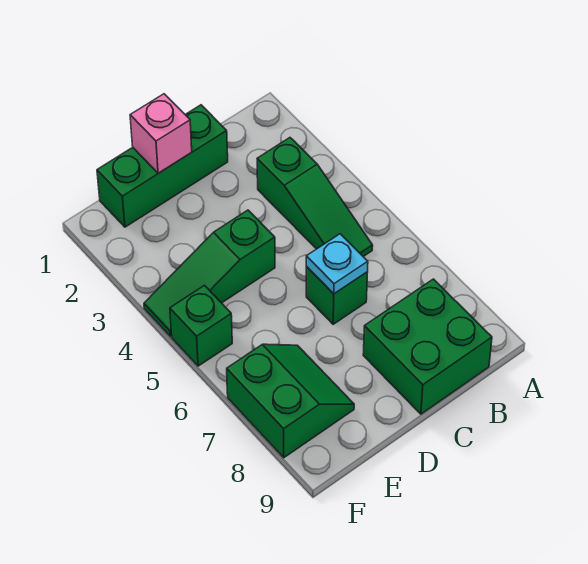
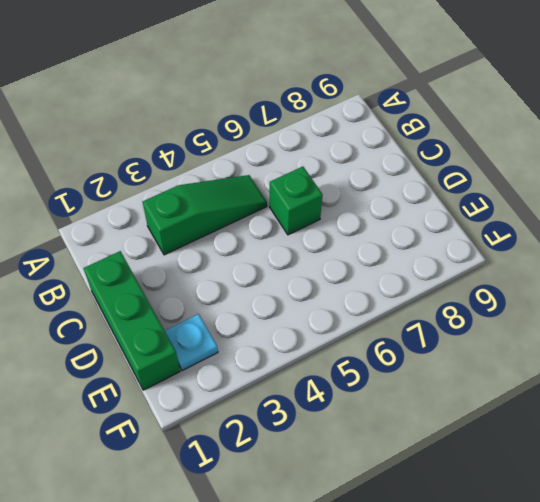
cyan plate E2 level 1 -> cyan plate C6 level 2
none -> green brick B8:C9 level 1
none -> green slope D4:F4 level 1 top D

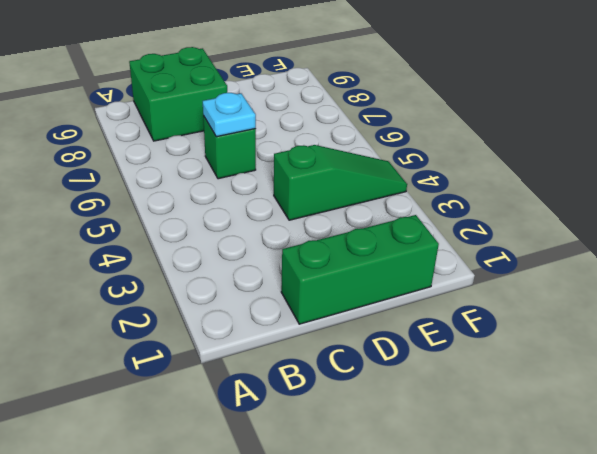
none -> green slope B3:B5 level 1 top 3
none -> green slope E7:F8 level 1 top F

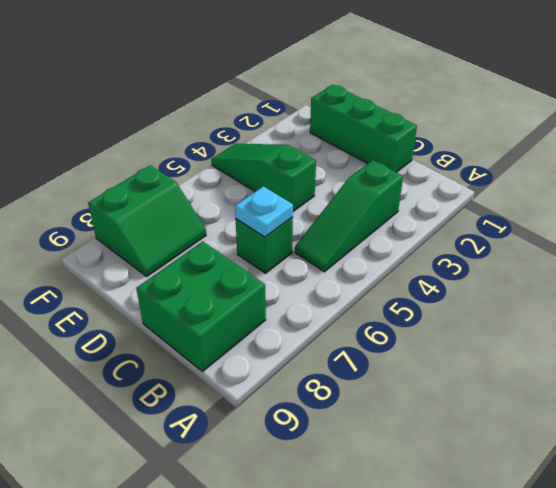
none -> green brick F5 level 1
none -> pink brick D1 level 2

